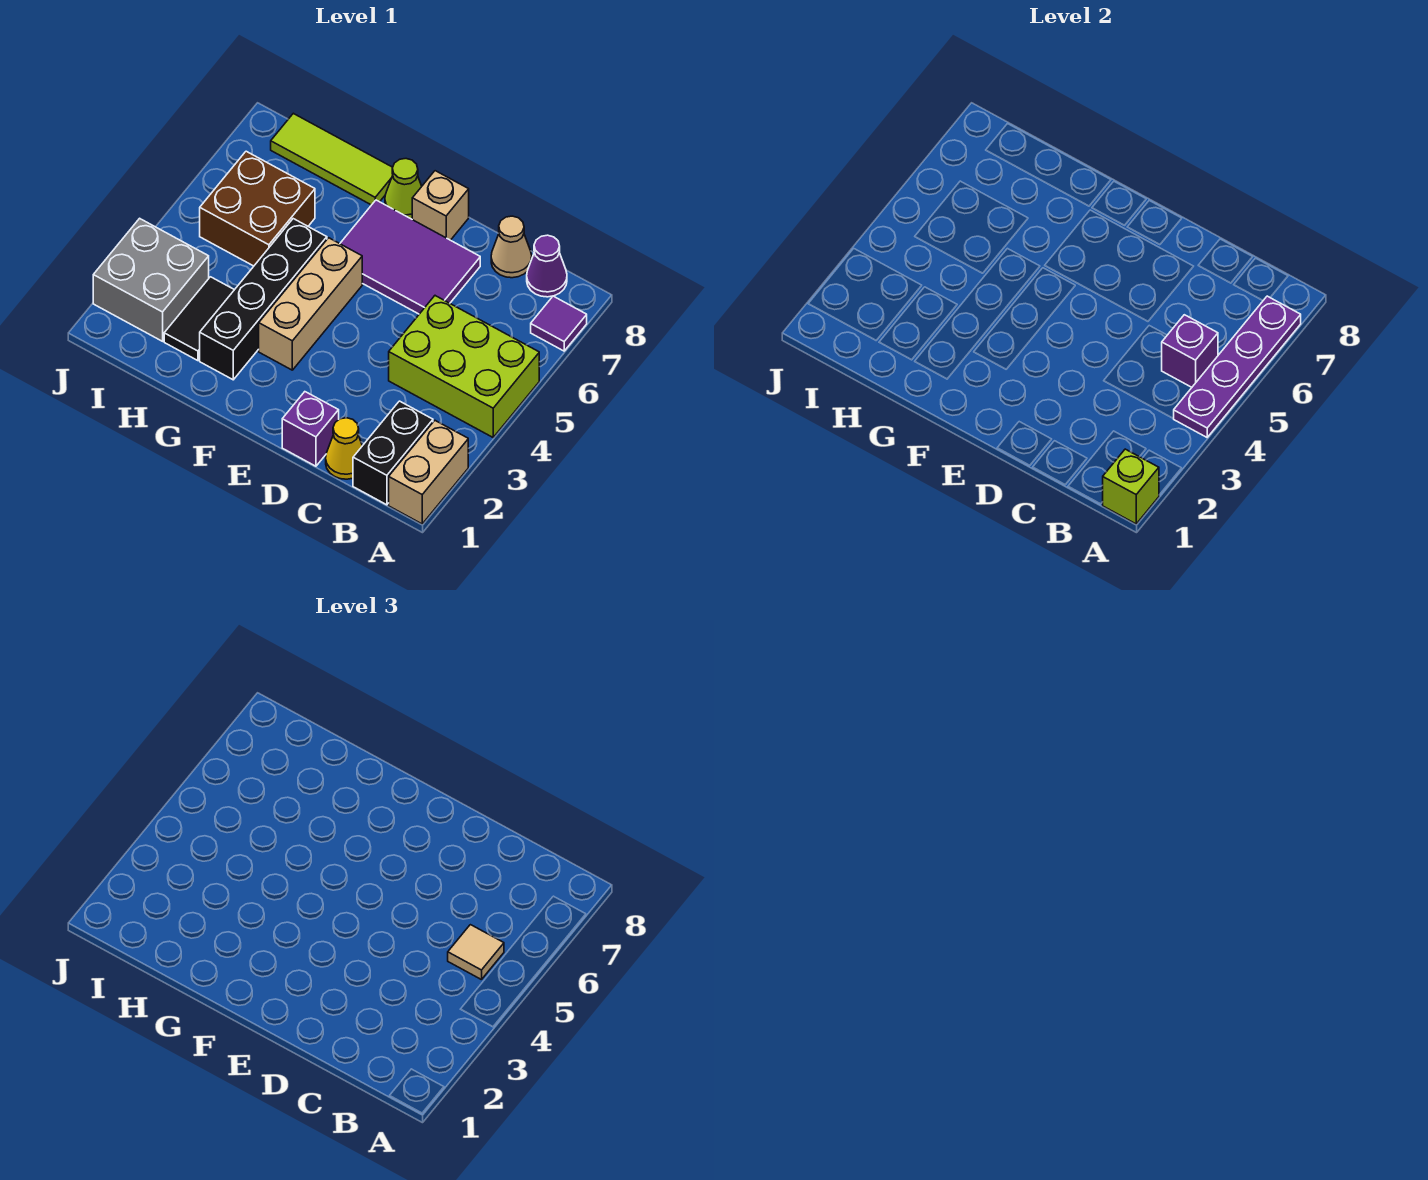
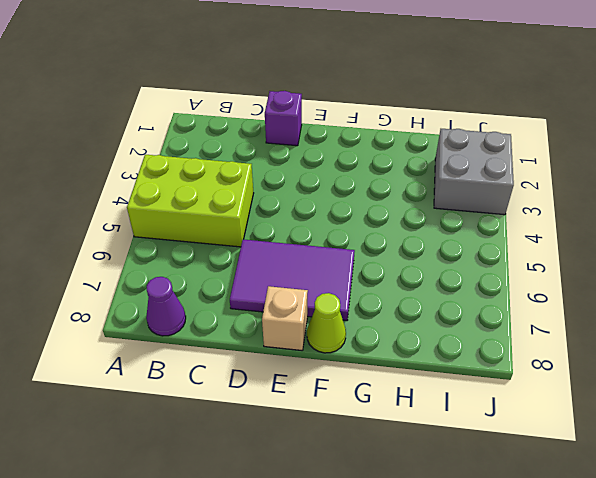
none -> tan brick A1:A2 level 1
none -> purple tile A7 level 1
none -> black brick B1:B2 level 1

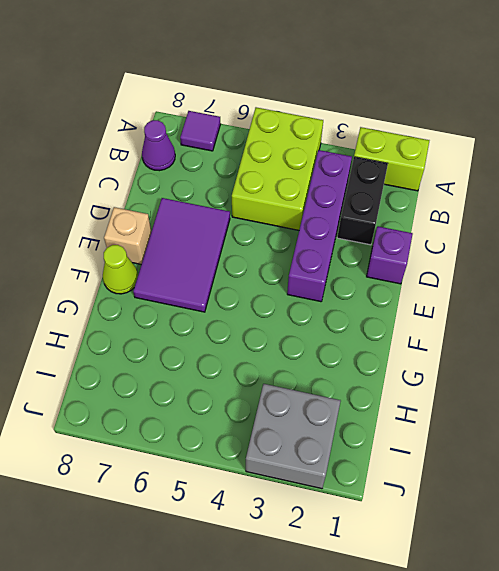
lime brick A1:A2 level 1 -> tan brick A1:A2 level 1
black brick B2:C2 level 1 -> black brick B1:B2 level 1
purple brick B3:E3 level 1 -> none
none -> yellow cone C1 level 1
none -> tan cone C8 level 1
none -> tan brick F3:F5 level 1

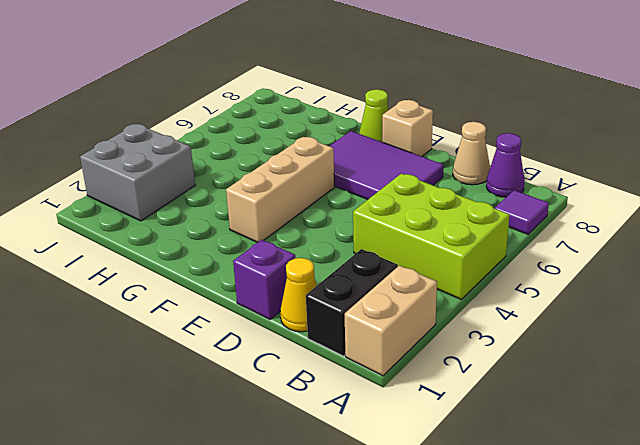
none -> black brick G2:G5 level 1
none -> lime tile G8:I8 level 1
none -> black tile H2:H3 level 1

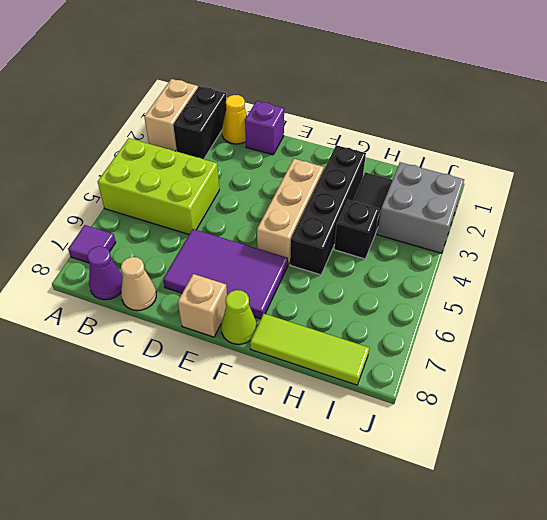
black brick H4 level 1 -> none
none -> brown brick H5:I6 level 1
none -> lime brick A1 level 2
none -> purple plate A4:A7 level 2

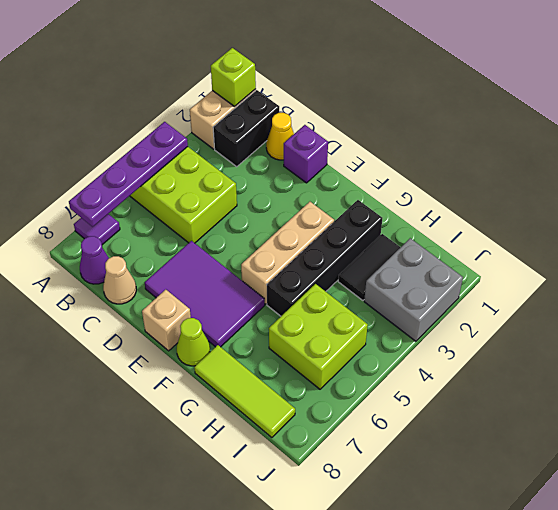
lime brick H5:I6 level 1 -> brown brick H5:I6 level 1
none -> purple brick B5 level 2
none -> tan tile B5 level 3

